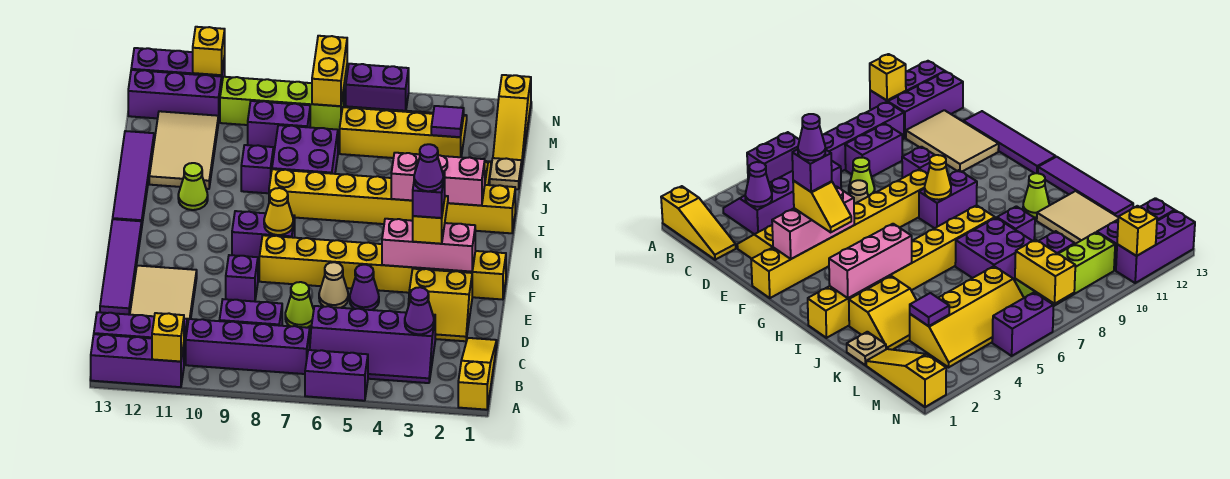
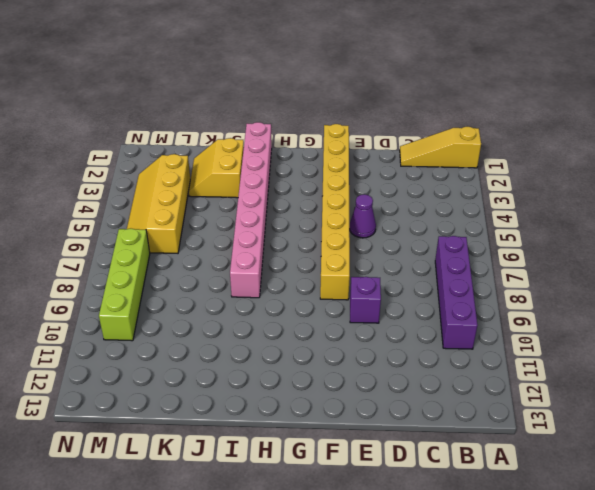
pink brick I1:I8 level 1 -> yellow brick I1:I8 level 1
none -> purple brick A5:A6 level 1
none -> purple brick A11:A13 level 1
none -> purple slope B3:C6 level 1 top C
none -> purple brick B11:B13 level 1

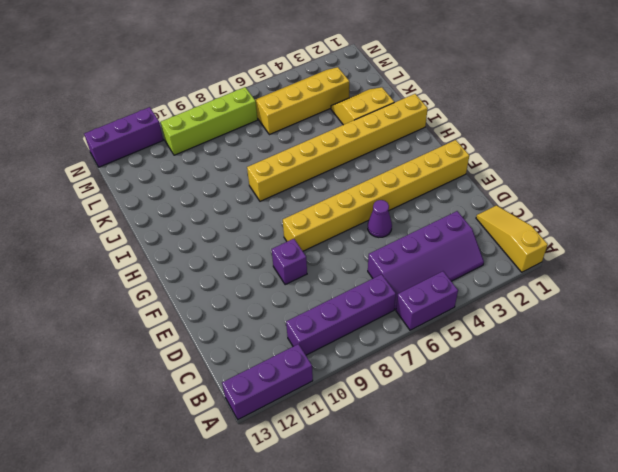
none -> purple brick B11:B13 level 1
none -> purple brick C8:C9 level 1
none -> tan tile C11:E12 level 1
none -> yellow slope D2:E3 level 1 top E

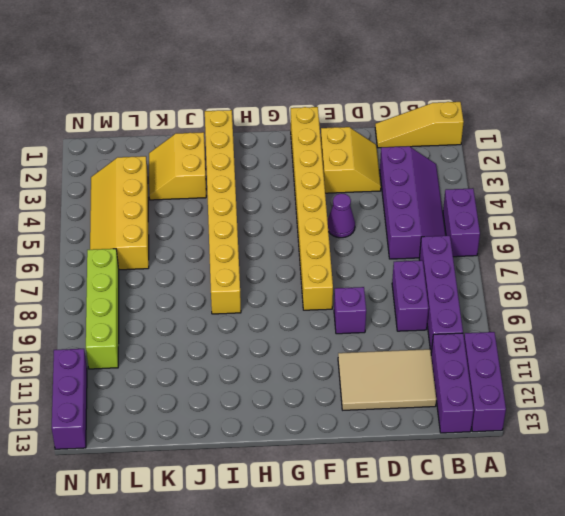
none -> lime cone D7 level 1
none -> purple tile D13:G13 level 1
none -> tan cone E6 level 1
none -> purple brick G8:G9 level 1

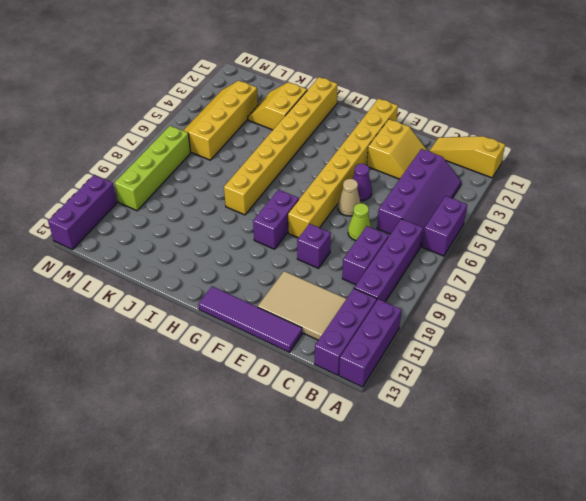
none -> purple tile H13:K13 level 1
none -> lime cone I11 level 1
none -> purple brick J7:K8 level 1
none -> purple brick J9 level 1

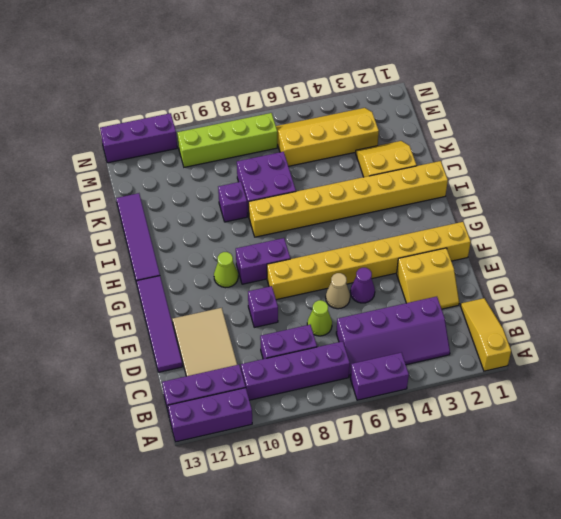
lime cone G10 level 1 -> lime cone I11 level 1
none -> tan tile J11:L12 level 1
none -> tan plate K1 level 1
none -> yellow slope L1:N1 level 1 top N
none -> purple brick L8:L9 level 1

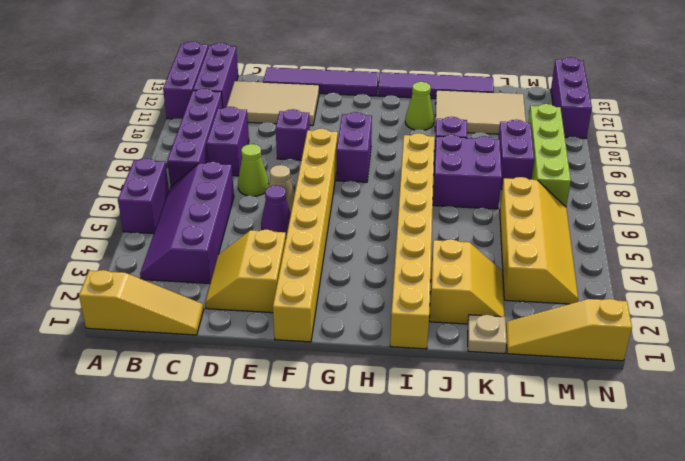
none -> purple brick M11:M13 level 1
none -> purple brick N5:N6 level 1
none -> yellow brick A11 level 2
none -> purple cone C3 level 2

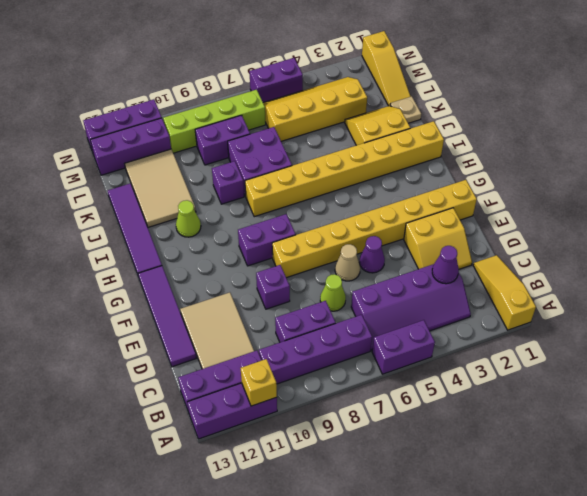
none -> pink brick F2:F4 level 2
none -> yellow cone G8 level 2
none -> pink brick I2:I4 level 2
none -> purple tile L3 level 2

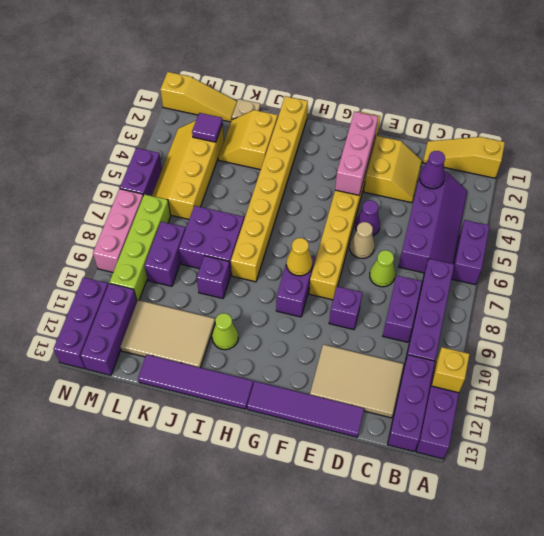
pink brick N7:N9 level 1 -> pink brick I2:I4 level 2
none -> yellow brick M7:N7 level 2
none -> yellow brick N11 level 2
none -> yellow slope F3:G3 level 3 top F
none -> purple brick F3 level 4

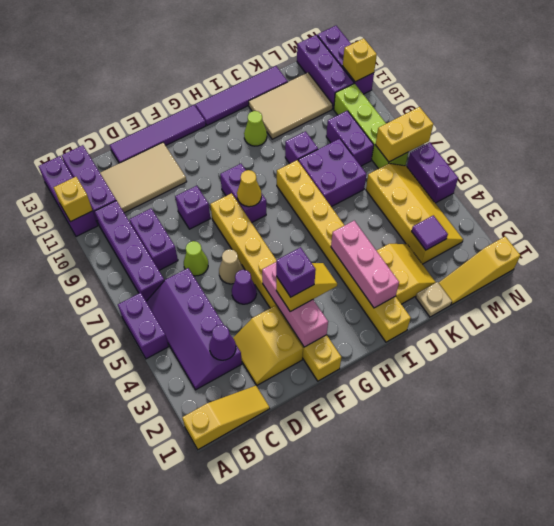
none -> purple cone F3 level 5

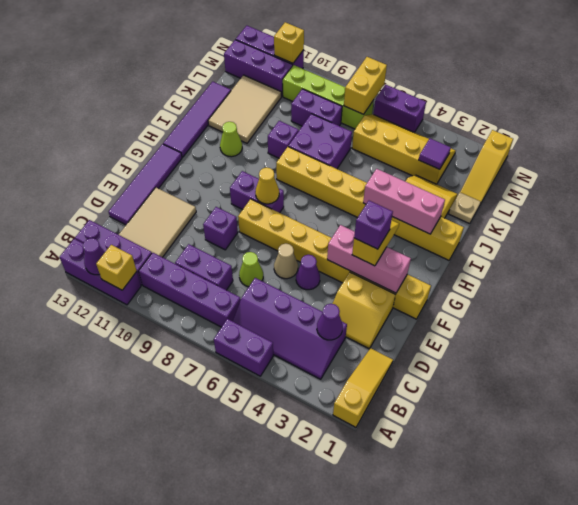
purple cone A12 level 2 -> purple cone F3 level 5

